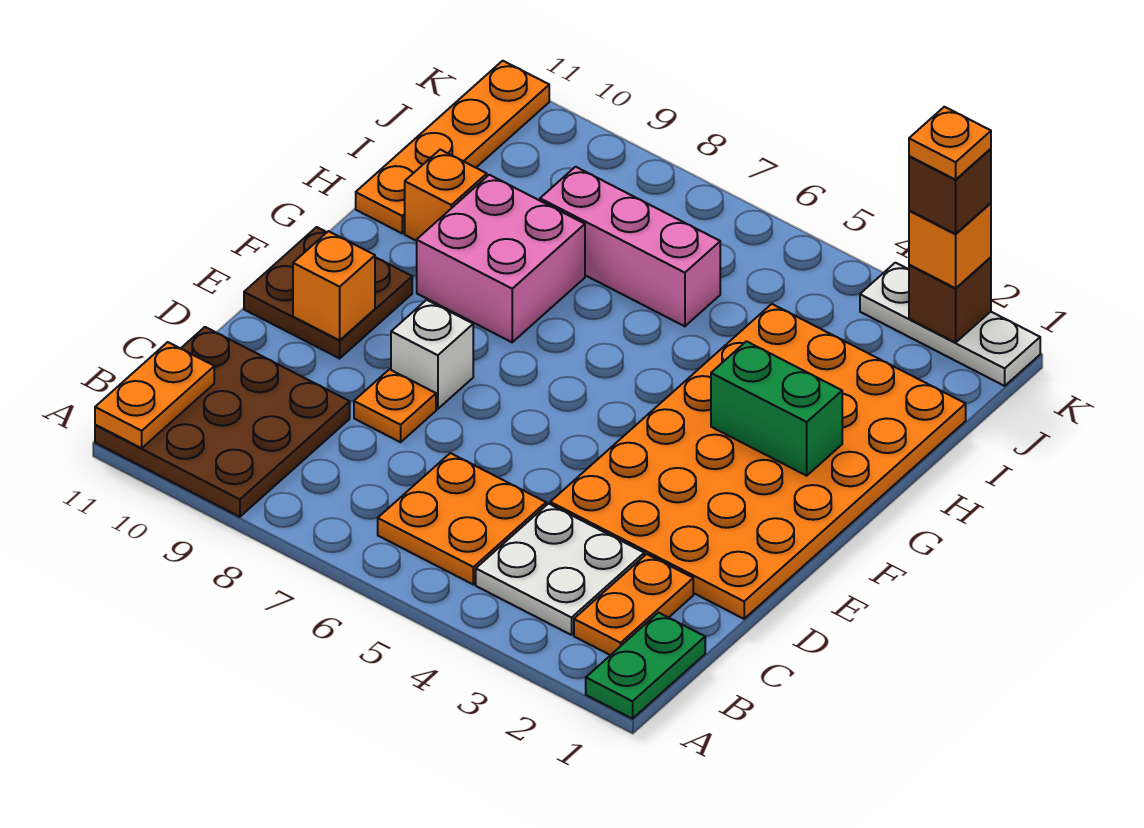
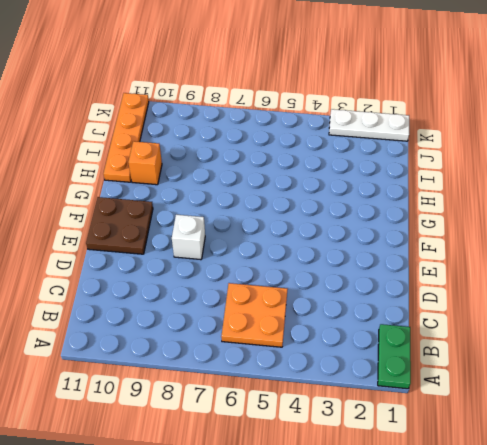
none -> brown plate A9:C11 level 1
none -> orange plate B2:C2 level 1
none -> white plate B3:C4 level 1

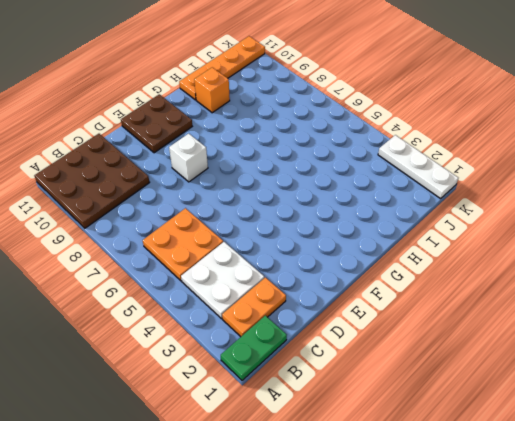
none -> orange plate D1:I4 level 1
none -> orange plate D8 level 1
none -> pink brick G8:H9 level 1

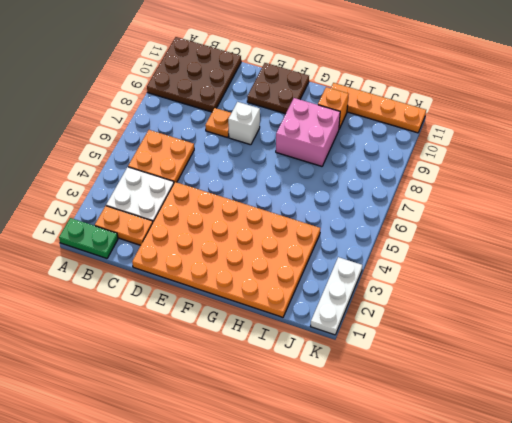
none -> pink brick I6:I8 level 1
none -> orange plate A11:B11 level 2
none -> orange brick E10 level 2

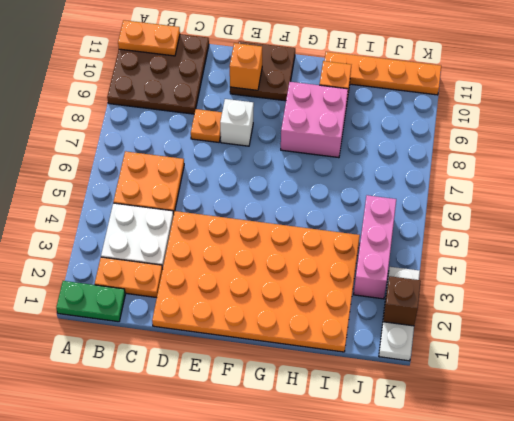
pink brick J3:J5 level 1 -> pink brick I6:I8 level 1
none -> green brick G2:G3 level 2
none -> orange brick K2 level 3
none -> brown brick K2 level 4

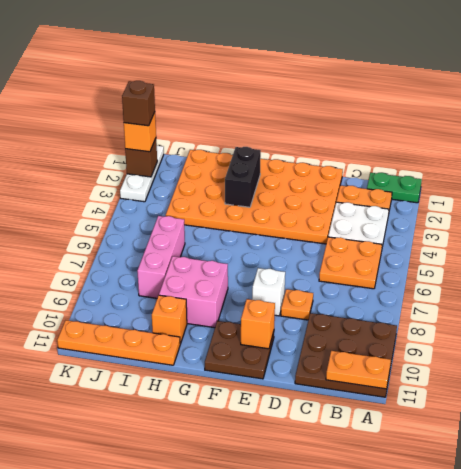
black brick G2:G3 level 2 -> green brick G2:G3 level 2
none -> orange plate K2 level 5

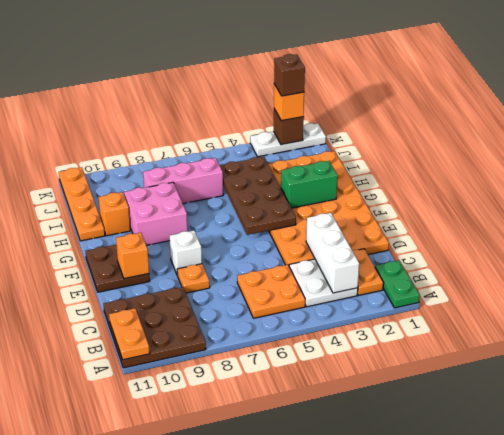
white brick B3:D3 level 2 -> none
brown plate F4:I5 level 2 -> none
none -> orange plate K2 level 5

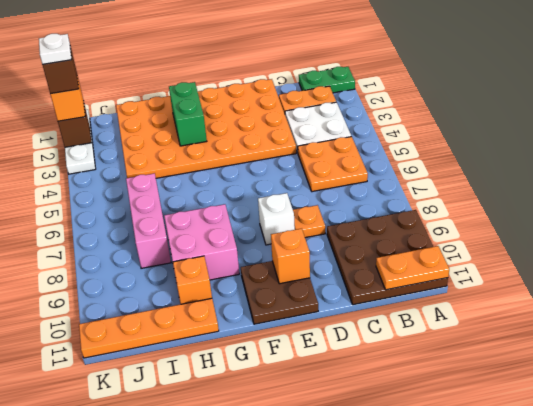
white plate K2 level 5 -> orange plate K2 level 5

